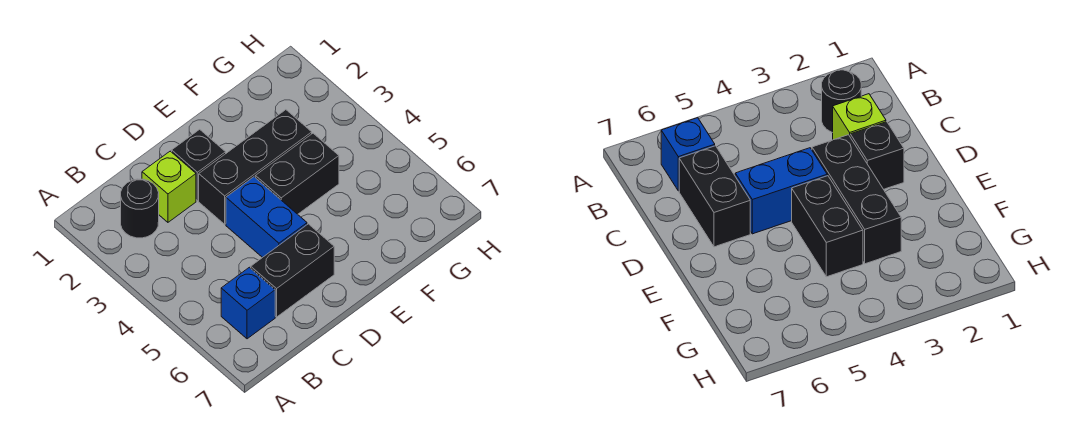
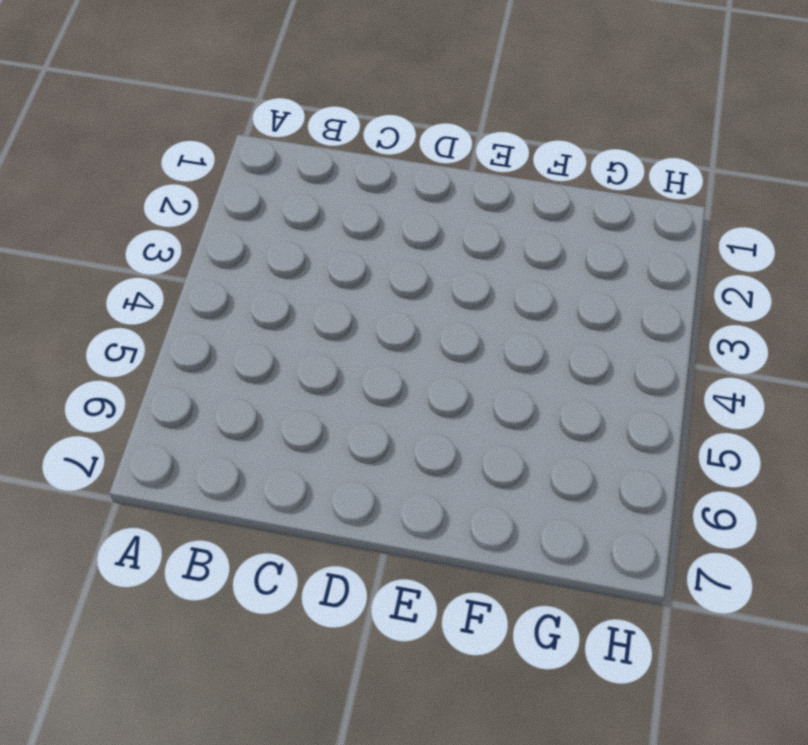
none -> black round brick B2 level 1
none -> blue brick B6 level 1

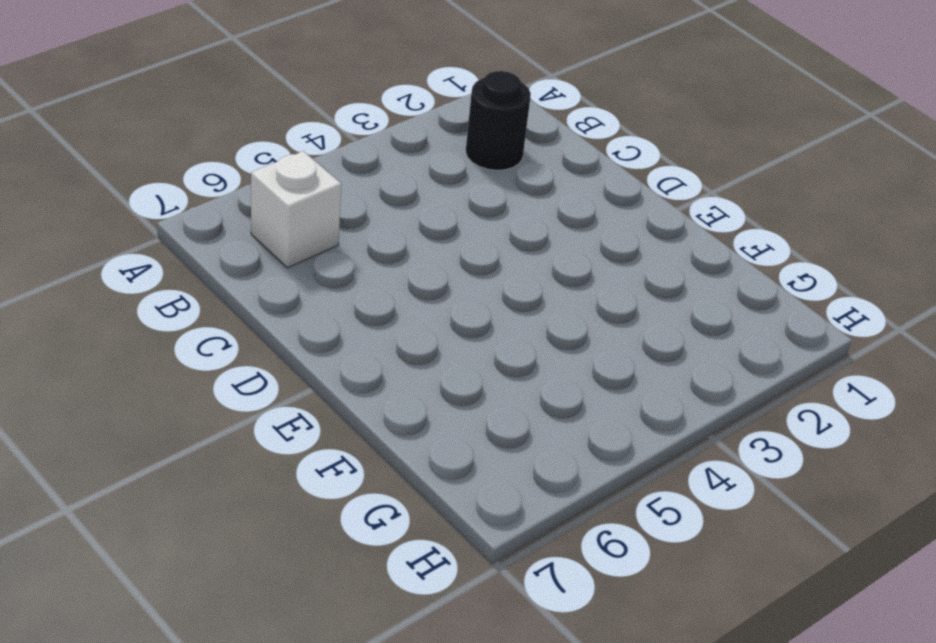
white brick B6 level 1 -> blue brick B6 level 1
none -> lime brick C2 level 1
none -> black brick C6:D6 level 1

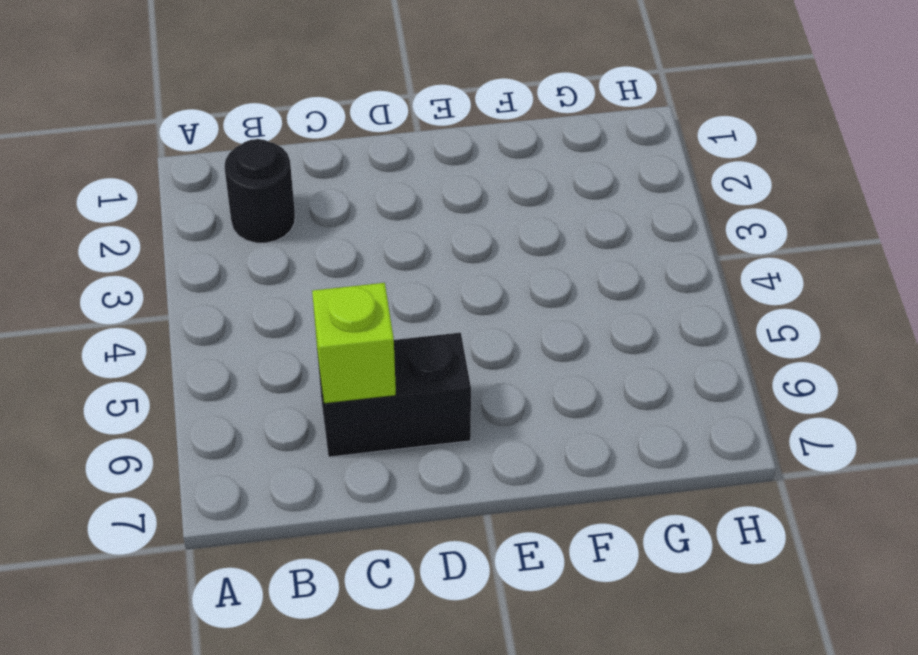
lime brick C6 level 2 -> lime brick C2 level 1
none -> blue brick B6 level 1
none -> black brick D2 level 1

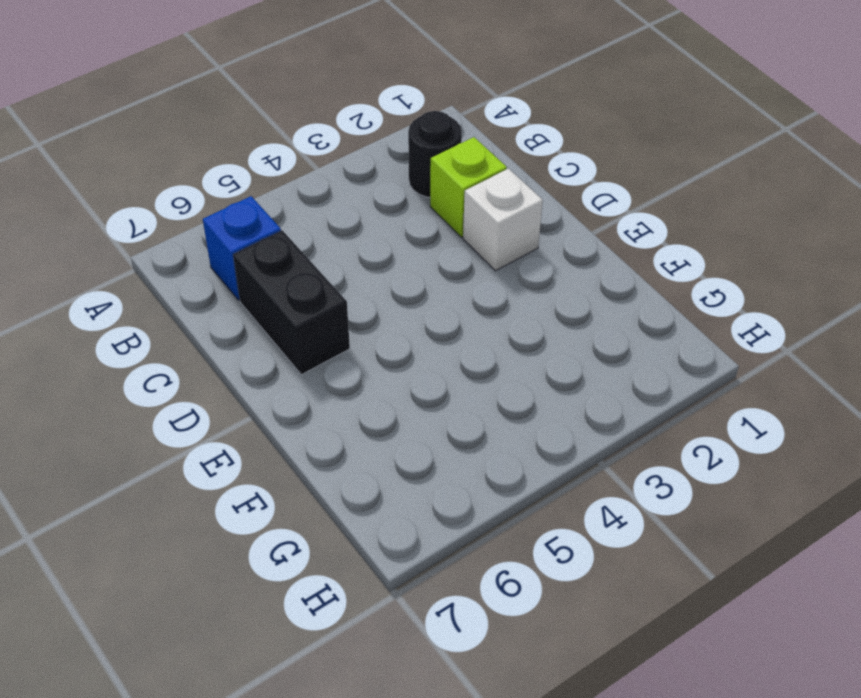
white brick D2 level 1 -> black brick D2 level 1
none -> black brick D3:F3 level 1
none -> blue brick D4:D5 level 1

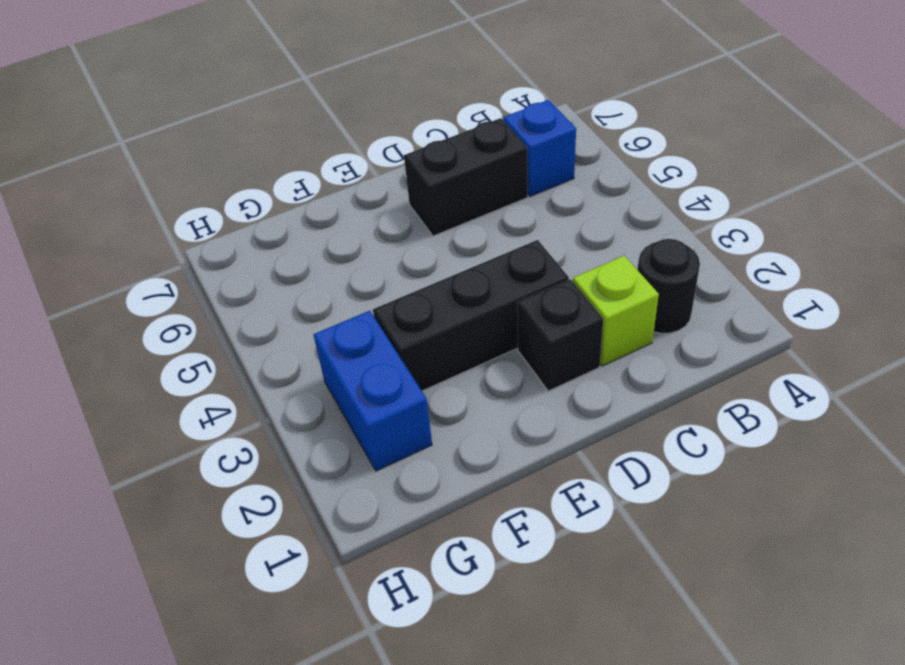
blue brick G2:G3 level 1 -> blue brick D4:D5 level 1
none -> black brick E4:F4 level 1

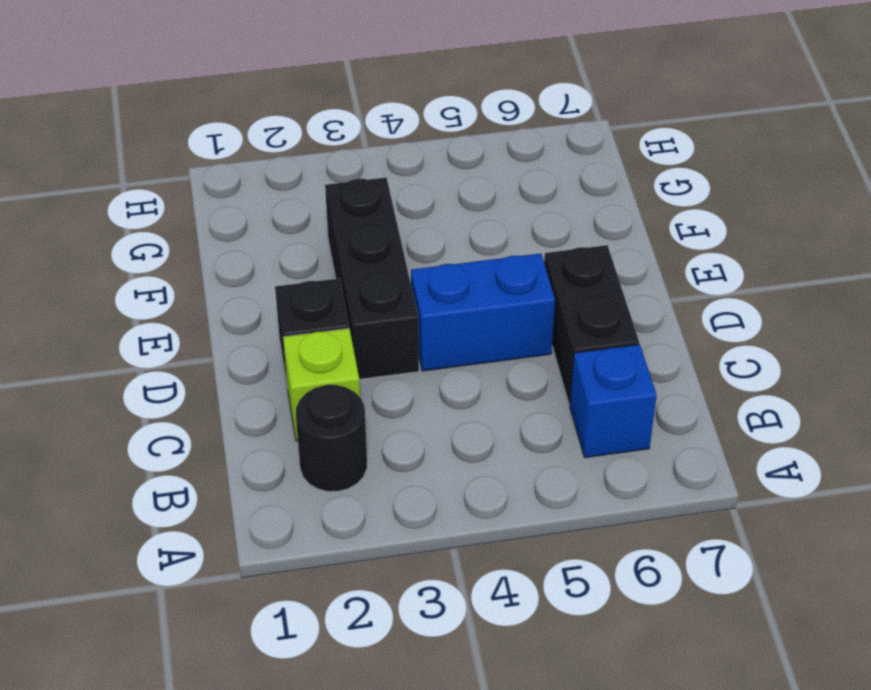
none -> black brick E4:F4 level 1

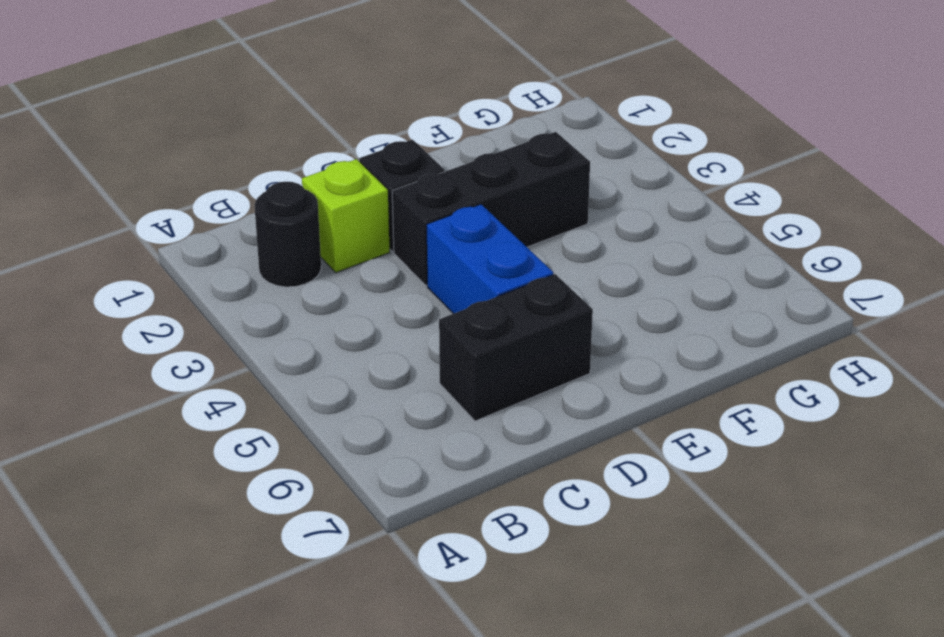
none -> blue brick B6 level 1
none -> black brick E4:F4 level 1

